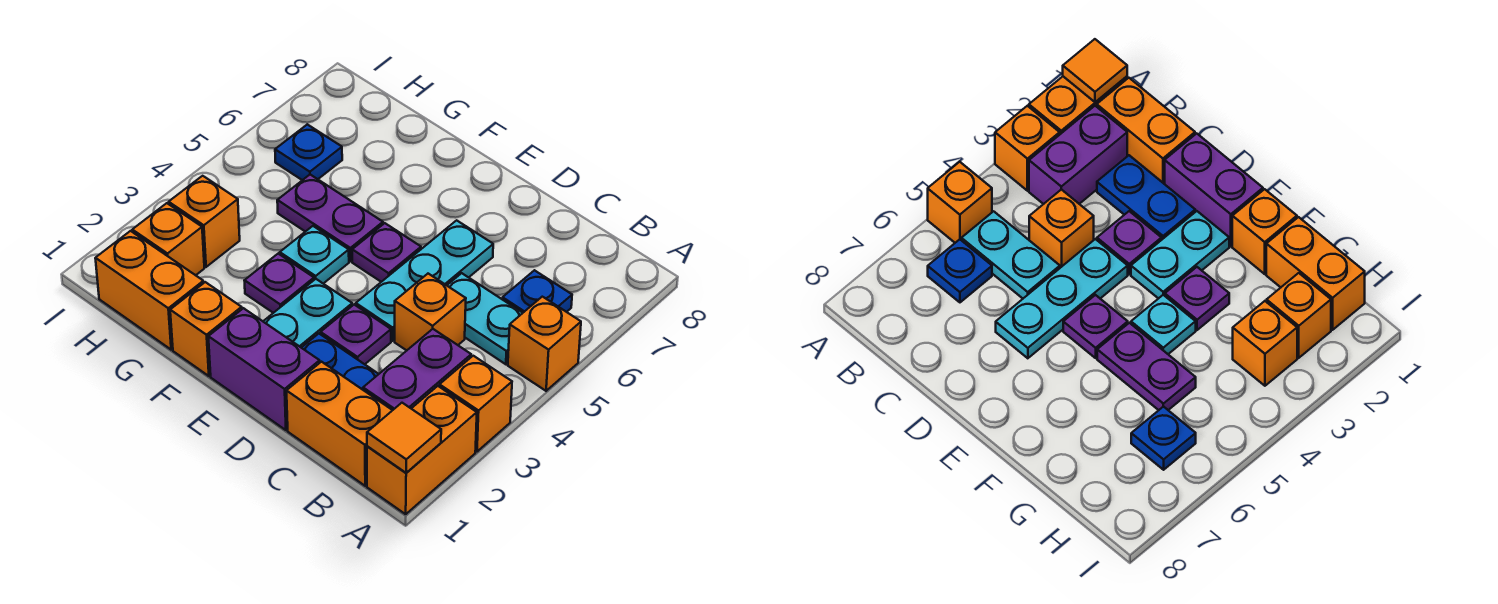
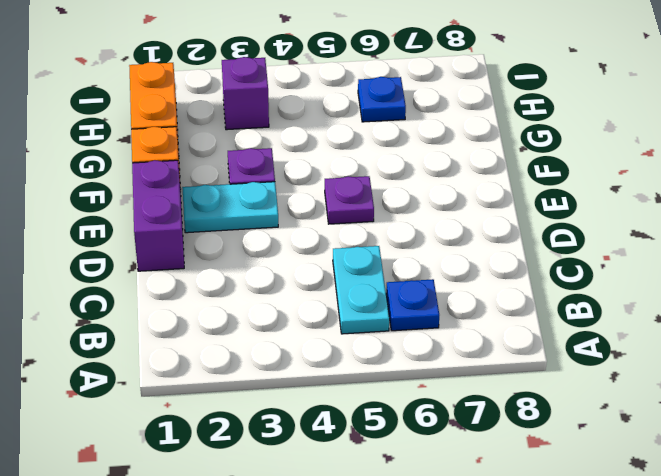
purple brick H3 level 1 -> orange brick H3 level 1
none -> orange brick A1:A2 level 1
none -> orange brick A3 level 1
none -> orange brick A5 level 1

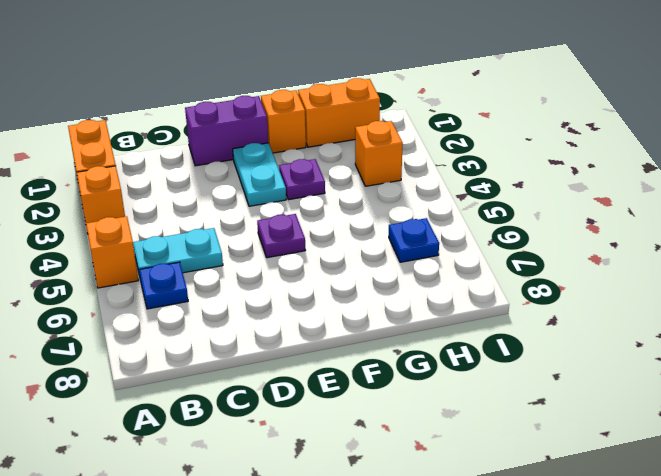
none -> orange brick B1:C1 level 1
none -> purple brick B2:B3 level 1
none -> blue plate C2:D2 level 1

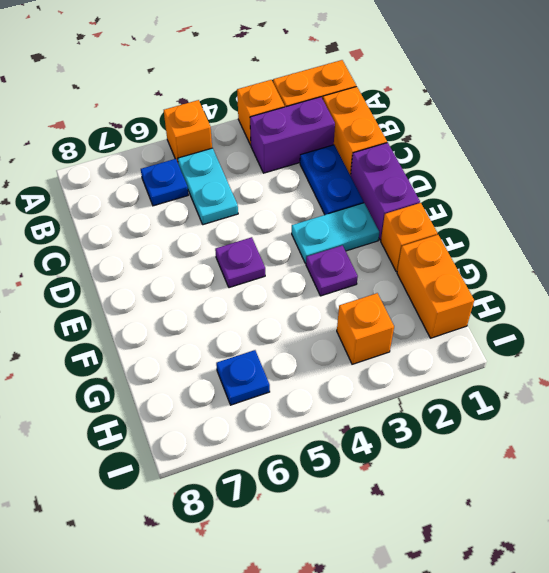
none -> orange brick C4 level 1
none -> purple plate D3 level 1
none -> cyan plate D4:D6 level 1

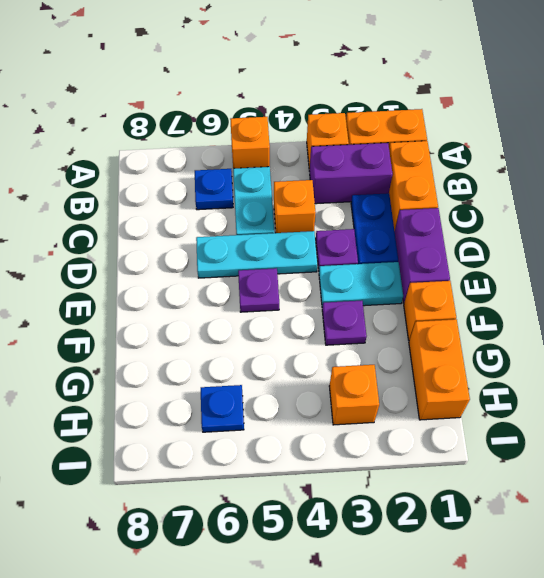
none -> cyan plate F4 level 1
none -> purple plate F5:G5 level 1
none -> orange brick H2 level 1

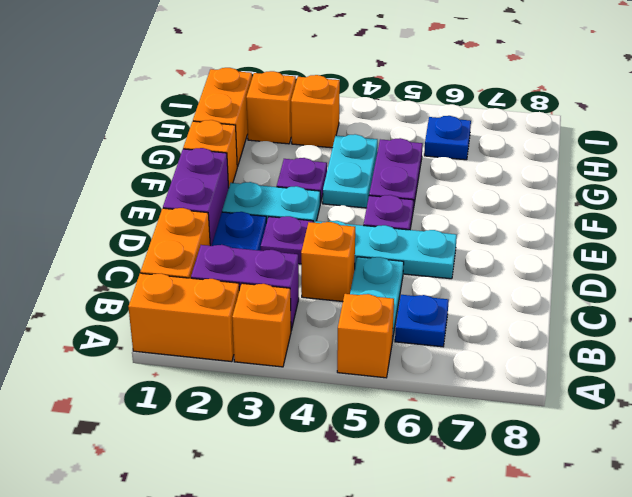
cyan plate F4:G4 level 1 -> cyan plate F4 level 1
none -> orange tile A1 level 2

